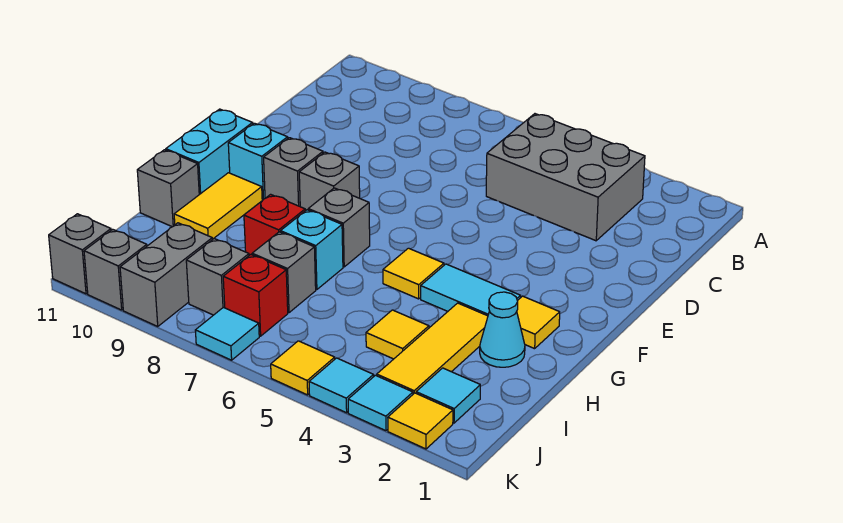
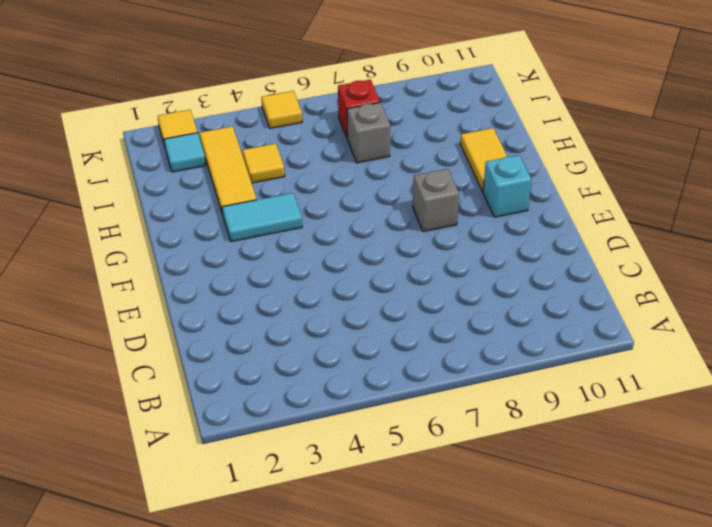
none -> grey brick B3:C5 level 1
none -> grey brick F9 level 1
none -> cyan brick F11:G11 level 1

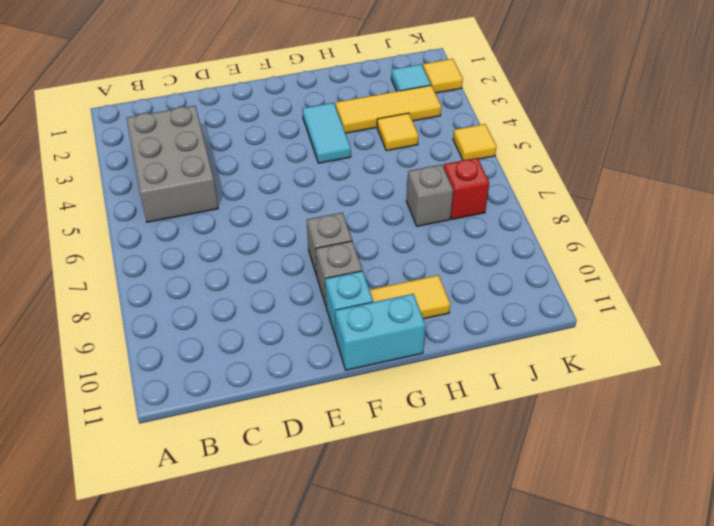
none -> yellow tile G2 level 1
none -> yellow tile G5 level 1
none -> grey brick G7 level 1

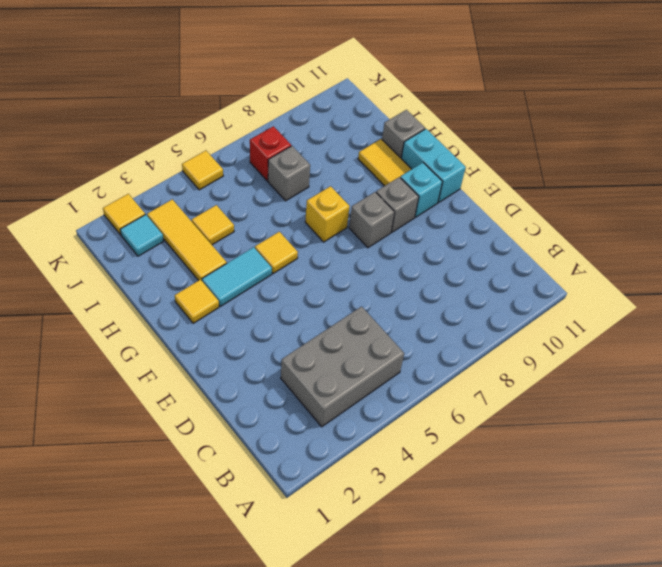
yellow brick G7 level 1 -> grey brick G7 level 1
none -> cyan cone H2 level 1
none -> cyan brick H7 level 1
none -> red brick H8 level 1

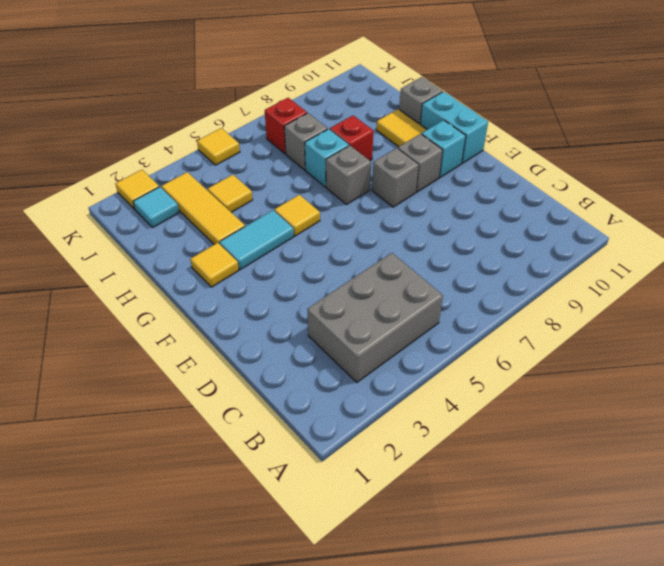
none -> cyan cone H2 level 1
none -> grey brick J8 level 1
none -> grey brick J9:K9 level 1

